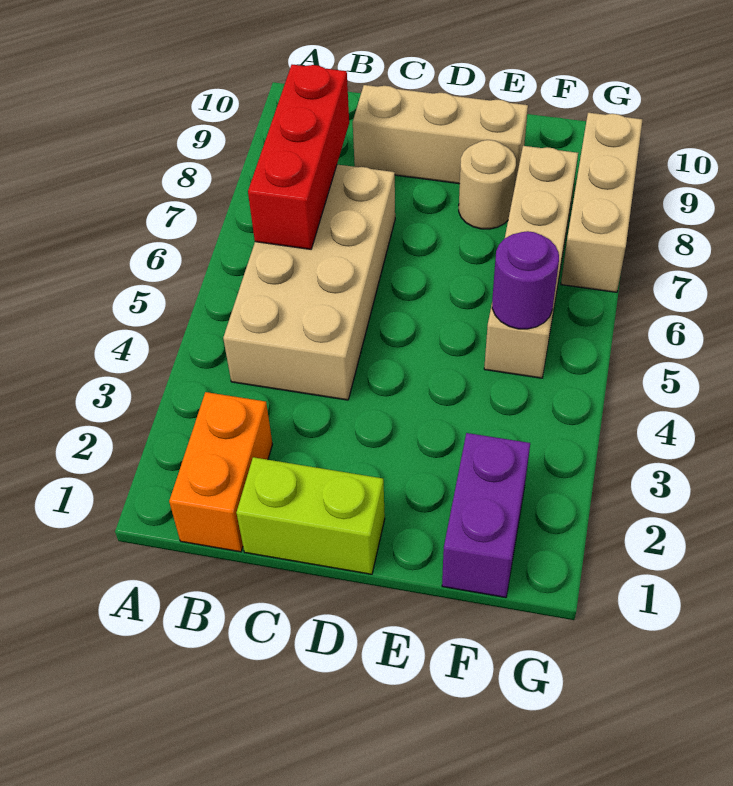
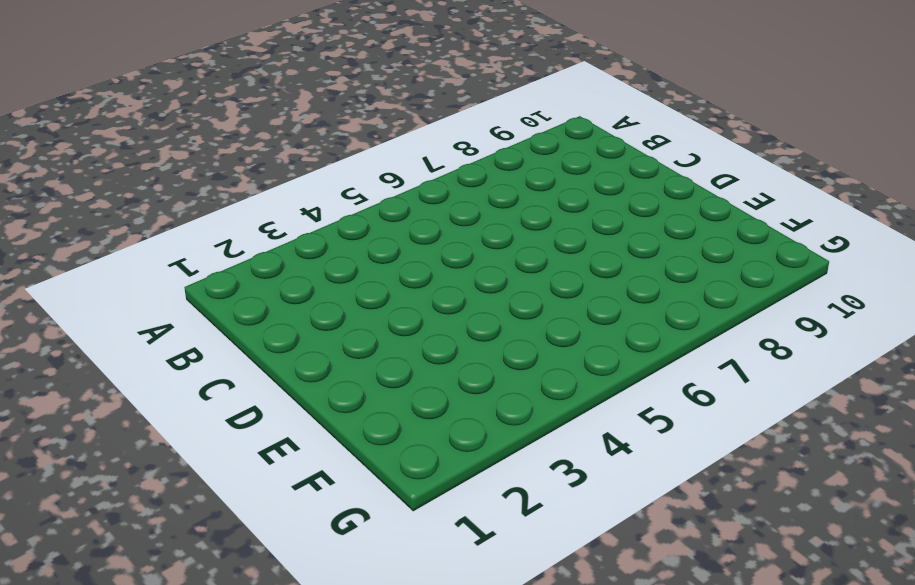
none -> orange brick B1:B2 level 1
none -> tan brick B4:C7 level 1

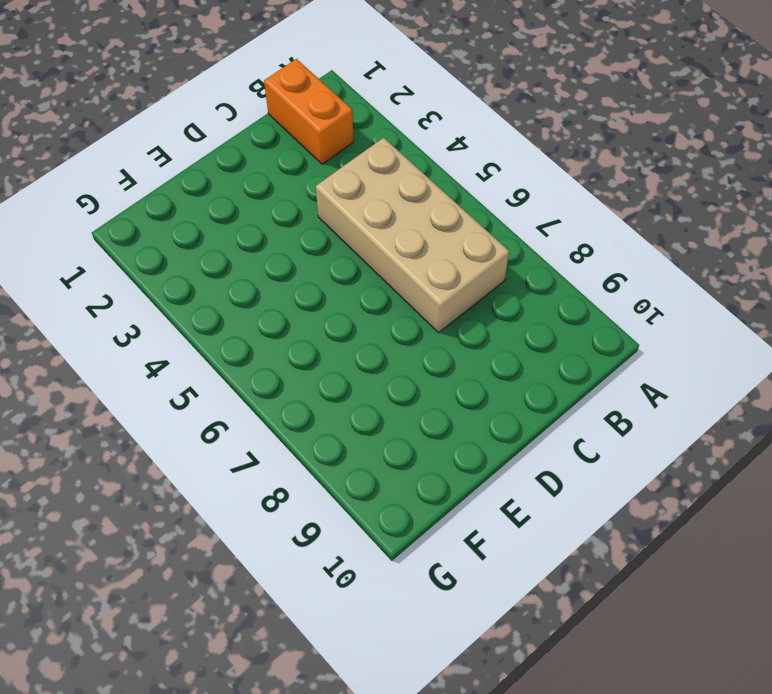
none -> lime brick C1:D1 level 1
none -> tan brick C9:E9 level 1

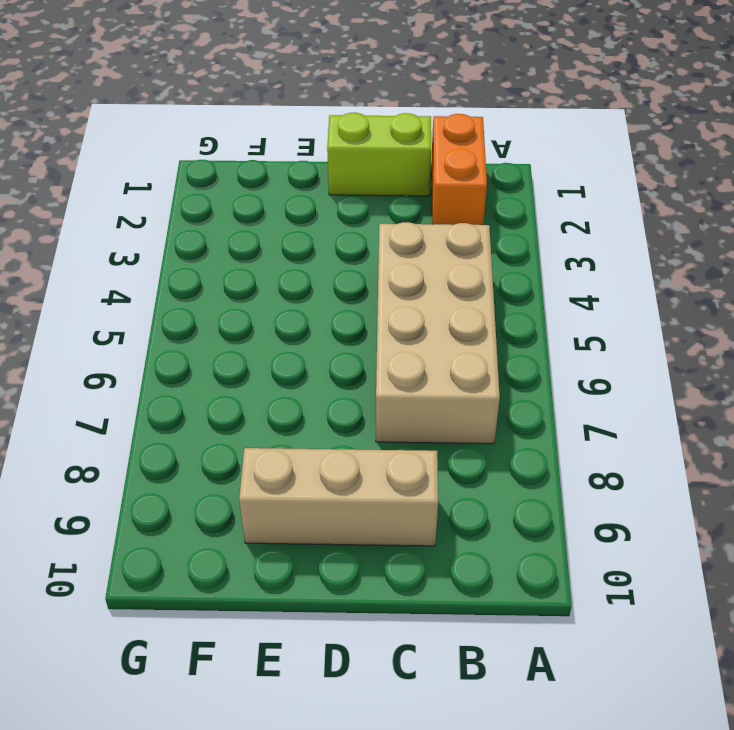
none -> tan round brick E8 level 1
none -> purple brick F1:F2 level 1

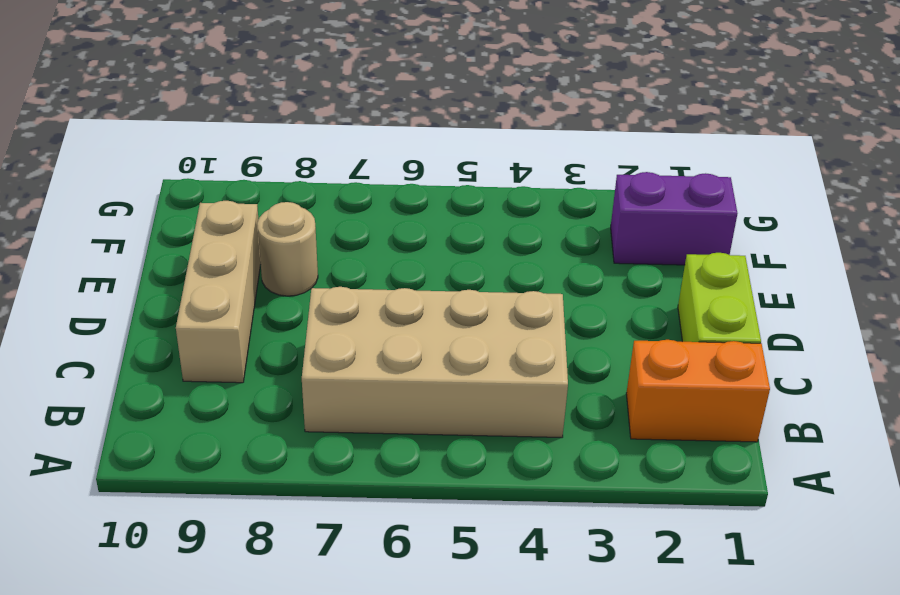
none -> tan brick F5:F8 level 1
none -> tan brick G7:G9 level 1

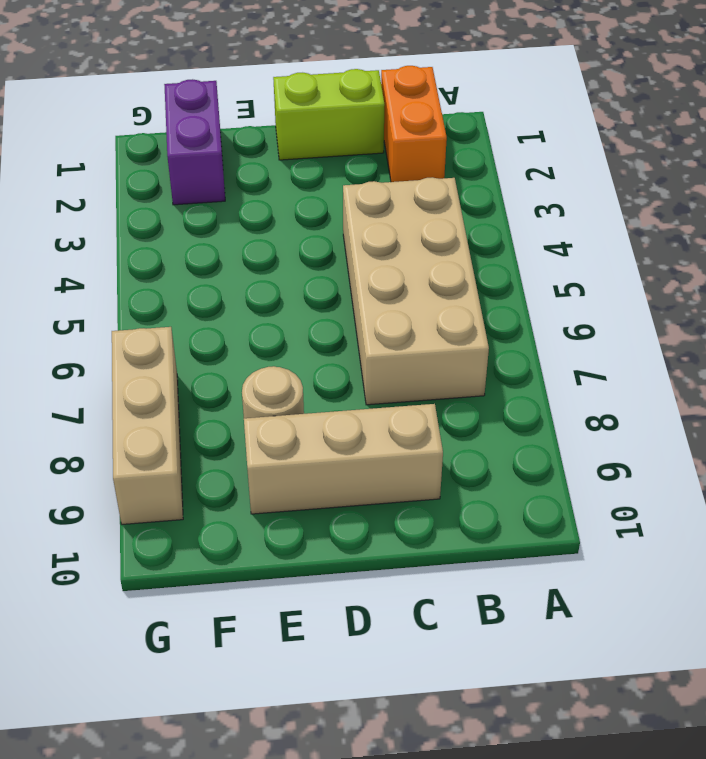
none -> tan brick F5:F8 level 1
none -> red brick B6:B8 level 2

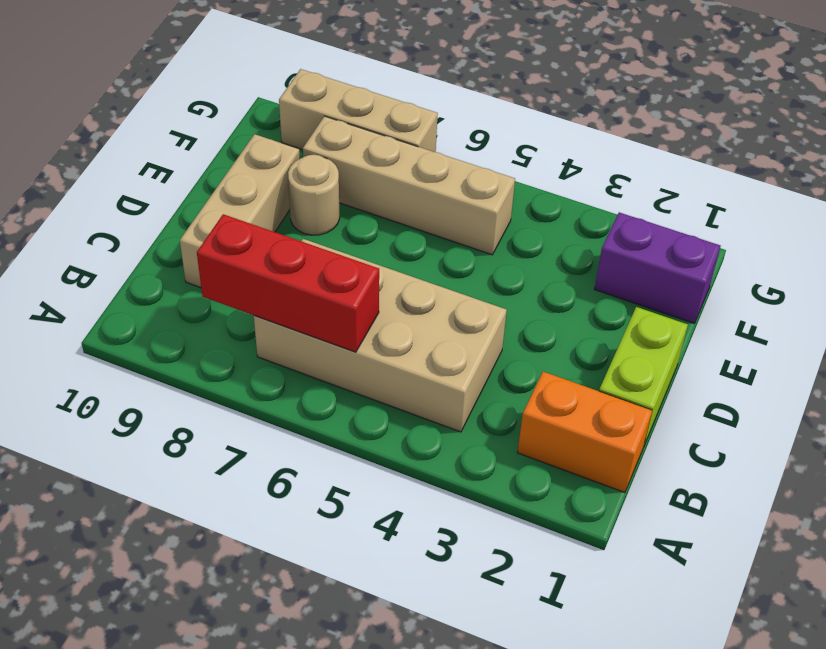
none -> purple round brick F5 level 2

